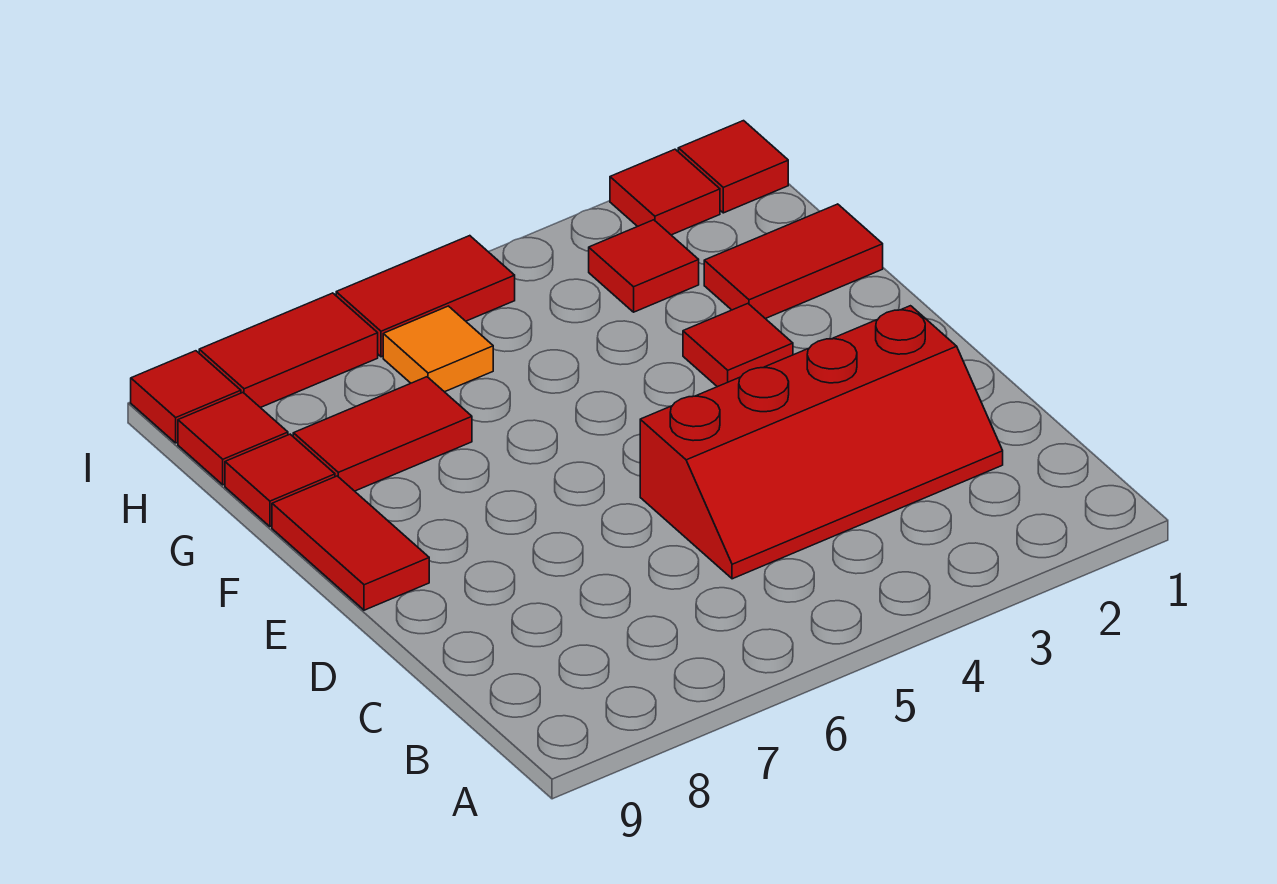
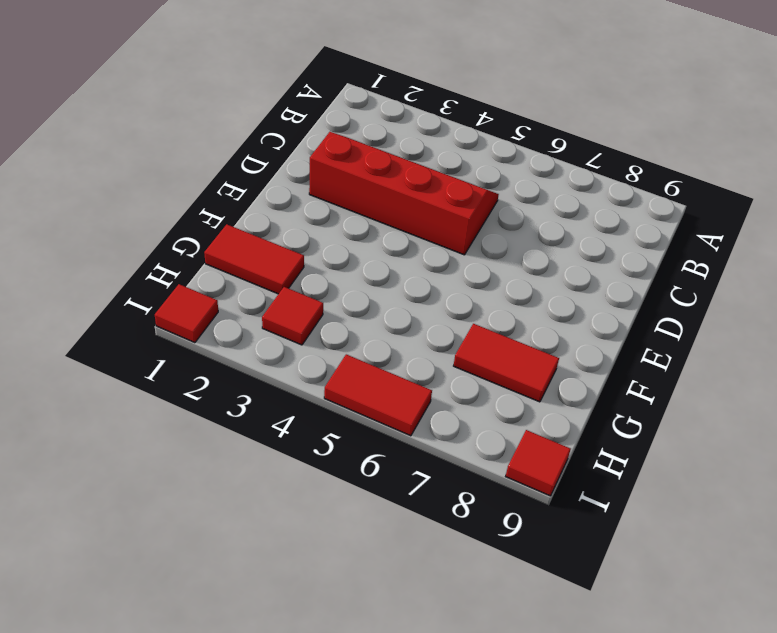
none -> red tile E9:F9 level 1
none -> red tile F3 level 1
none -> red tile G9 level 1

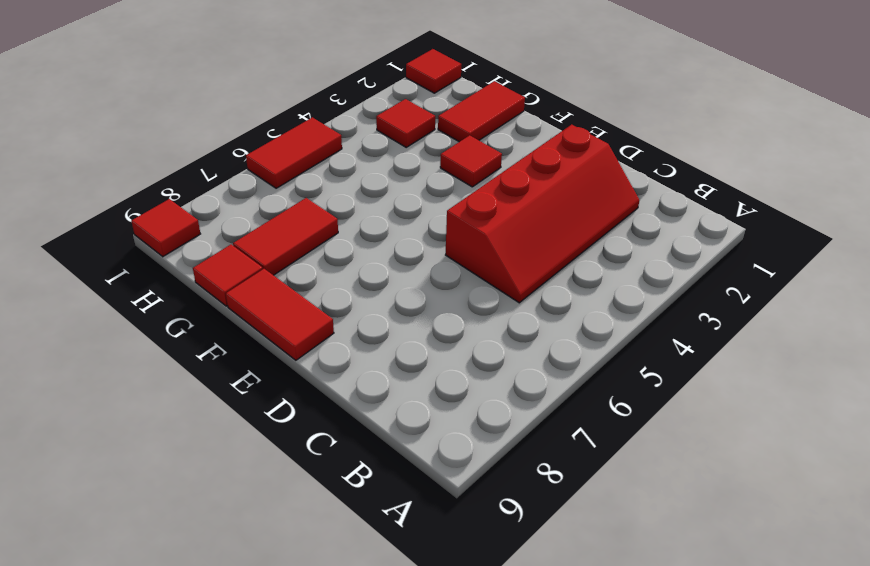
none -> orange tile H6 level 1
none -> red tile H9 level 1
none -> red tile I2 level 1

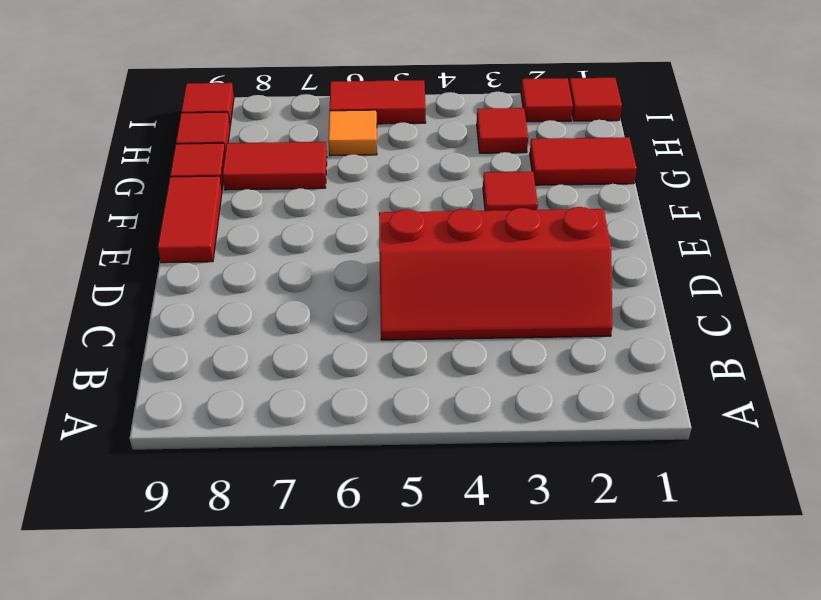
none -> red tile I7:I8 level 1

